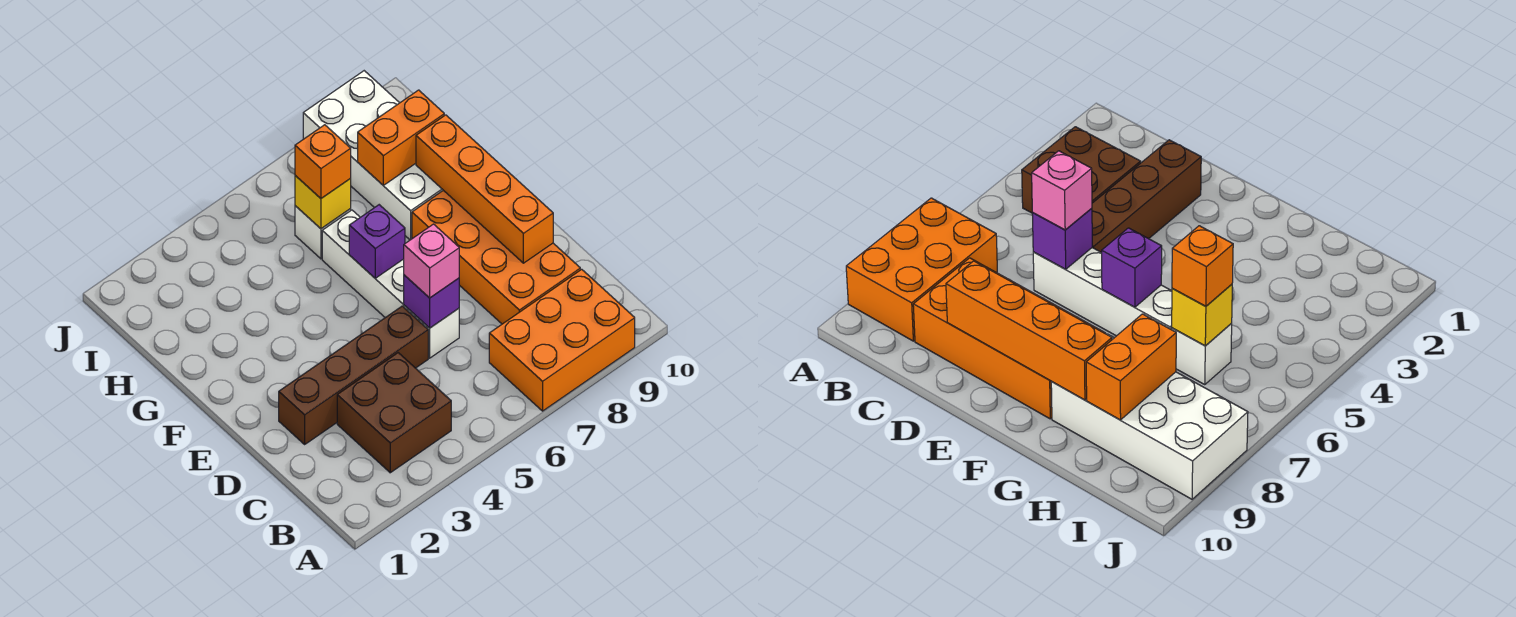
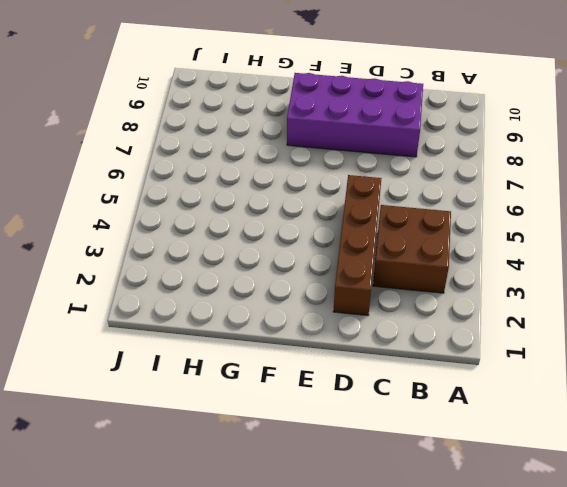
purple brick C8:F9 level 1 -> orange brick C8:F9 level 1
none -> orange brick A7:B9 level 1
none -> white brick D6:G6 level 1
none -> white brick G8:J9 level 1

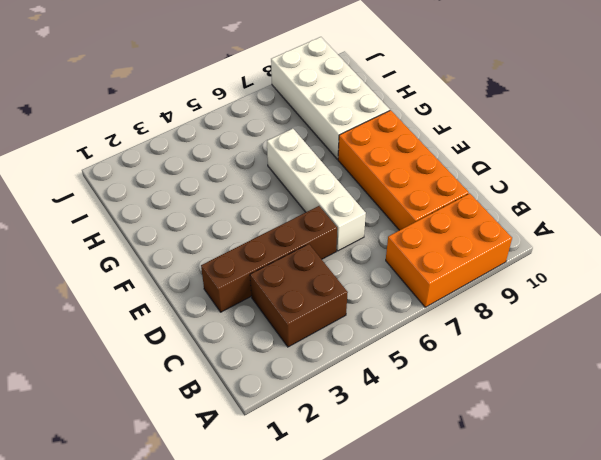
none -> white brick H6 level 1
none -> purple brick D6 level 2
none -> orange brick D9:G9 level 2

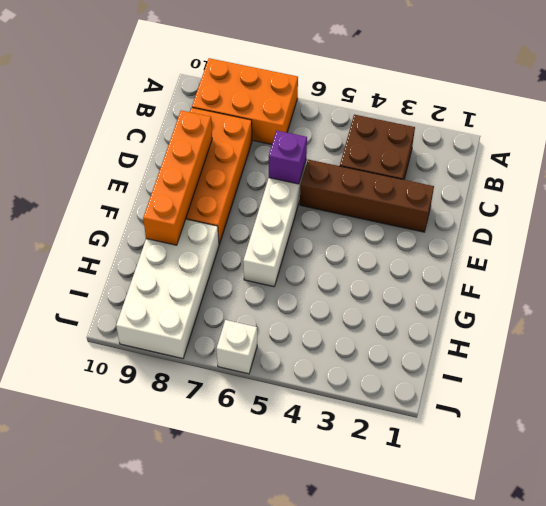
white brick J6 level 1 -> white brick H6 level 1
none -> purple brick F6 level 2
none -> yellow brick H6 level 2
none -> orange brick H8:H9 level 2

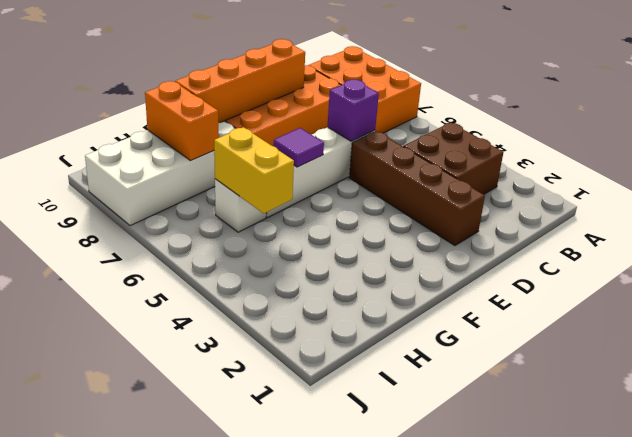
purple tile F6 level 2 -> purple brick F6 level 2
yellow brick H5:H6 level 2 -> yellow brick H6 level 2
none -> pink brick D6 level 3
none -> orange brick H6 level 3

